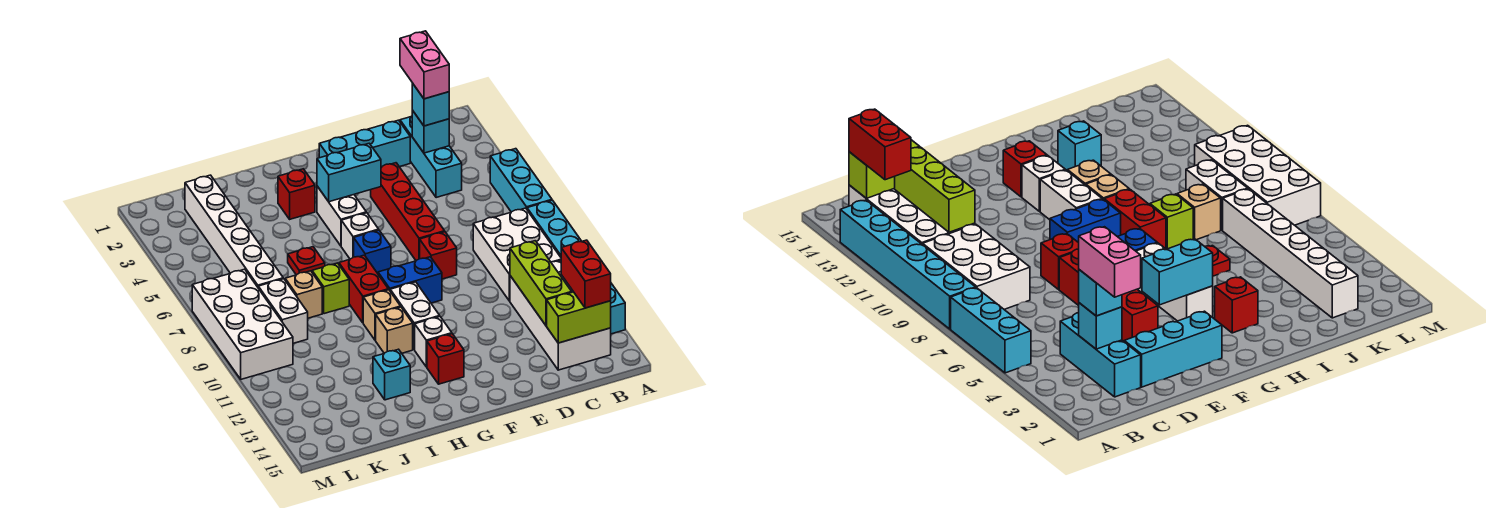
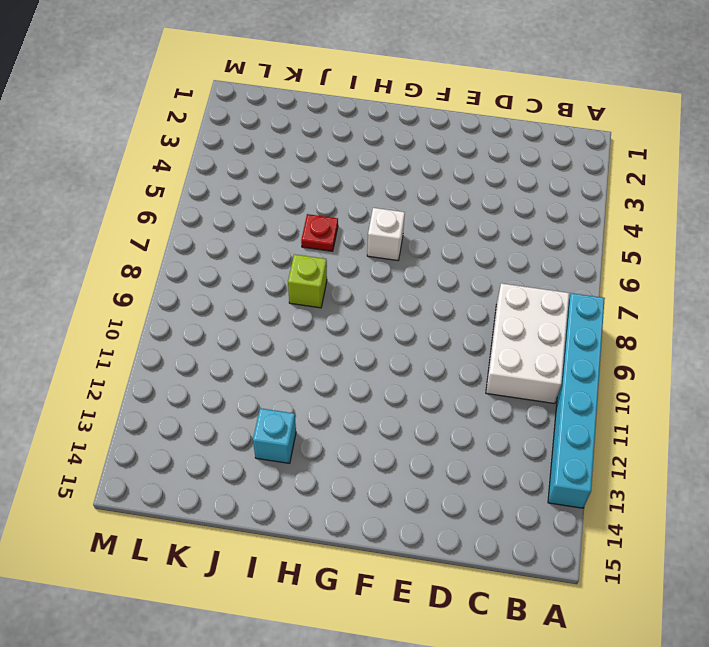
none -> cyan brick A5:A7 level 1
none -> white brick B11:C14 level 1
none -> cyan brick C2:C4 level 1
none -> cyan brick D2:F2 level 1

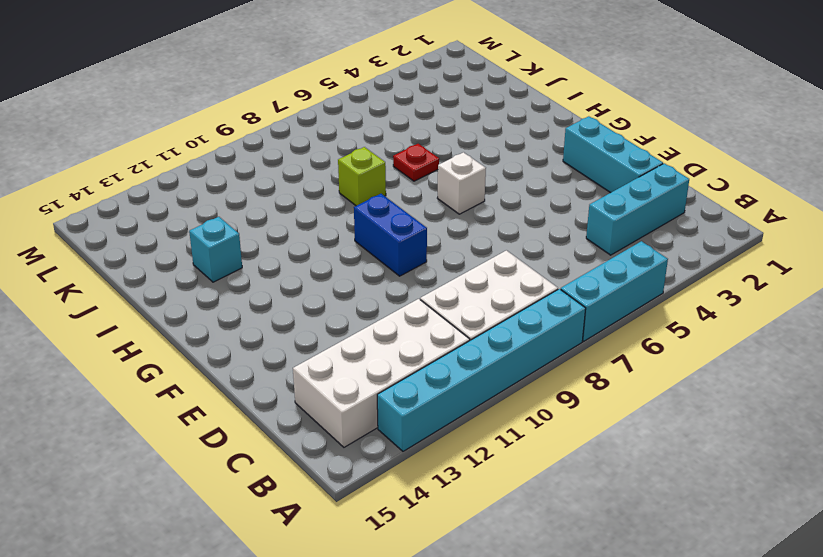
none -> red brick E4:E7 level 1
none -> red brick E8 level 1
none -> white brick G4:G5 level 1
none -> blue brick G7 level 1

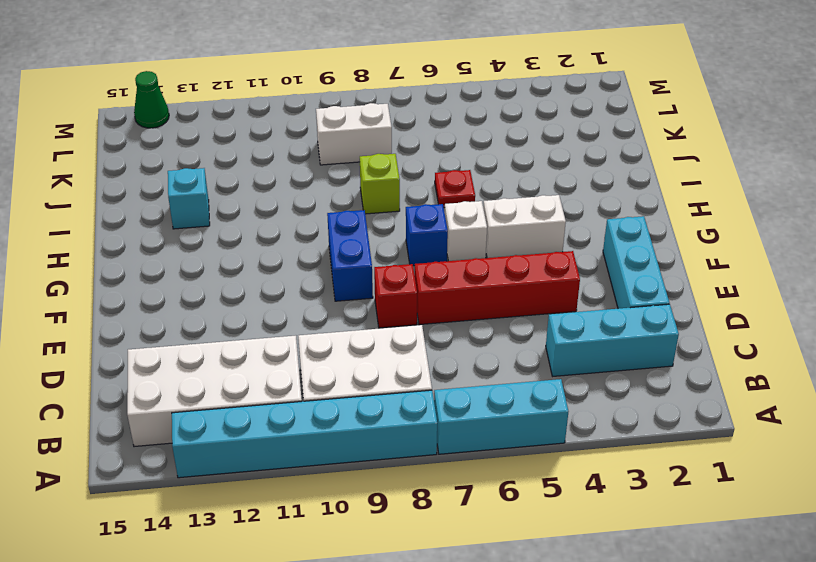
green cone M14 level 1 -> none
none -> white brick G10:G11 level 1
none -> white brick G12 level 1
none -> red brick G13 level 1
none -> red brick H3 level 1

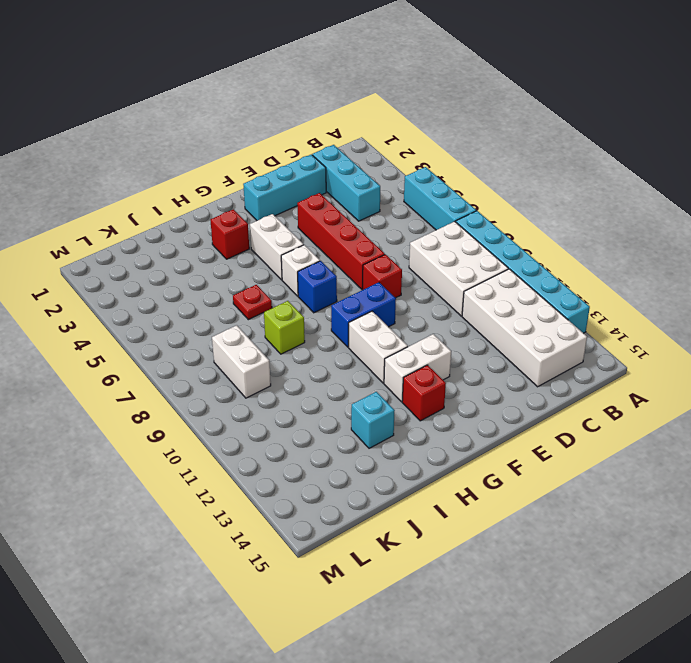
white brick F12:G12 level 1 -> white brick G12 level 1
none -> red brick H8:H9 level 1
none -> tan brick H10 level 1
none -> tan brick H11 level 1
none -> tan brick J8 level 1

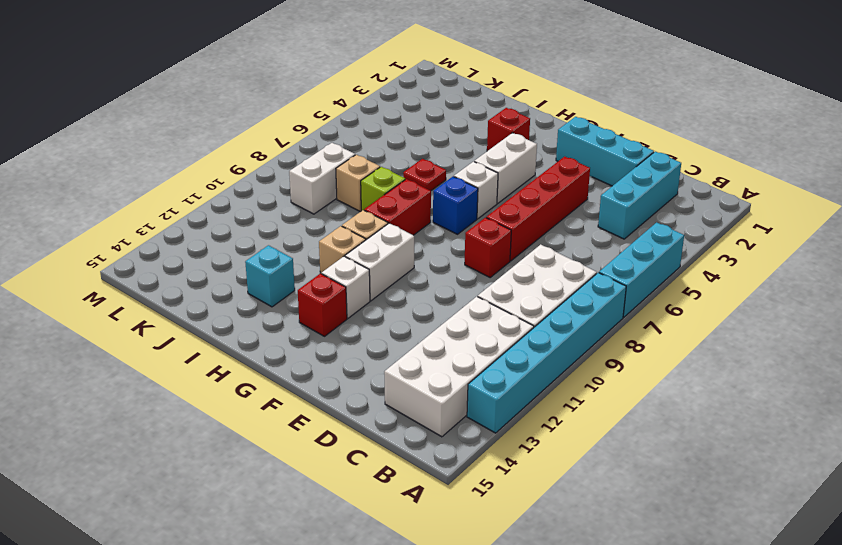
none -> blue brick F9:G9 level 1
none -> white brick K2:K7 level 1
none -> white brick L7:M10 level 1
none -> lime brick B14:C14 level 2

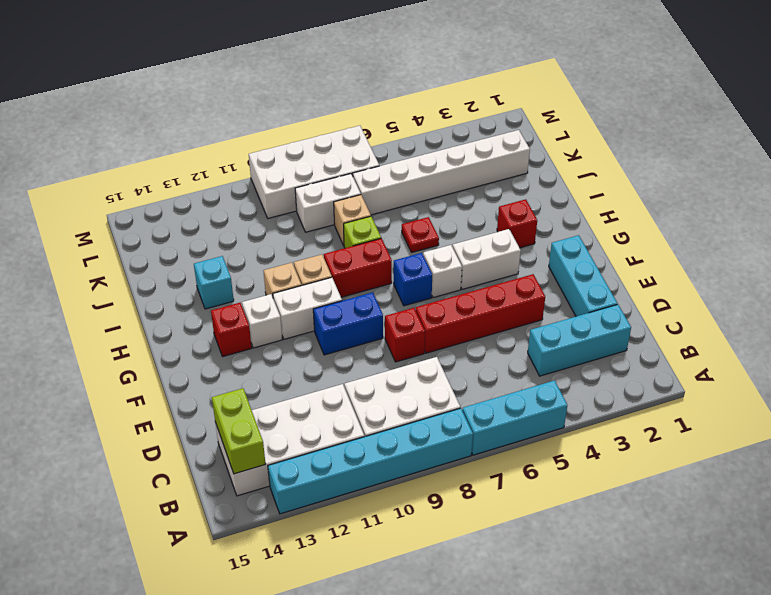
blue brick F9:F10 level 1 -> blue brick F9:G9 level 1
none -> cyan brick C3 level 2
none -> lime brick C11:C13 level 2
none -> cyan brick F4:G4 level 2
none -> red brick B13:B14 level 3

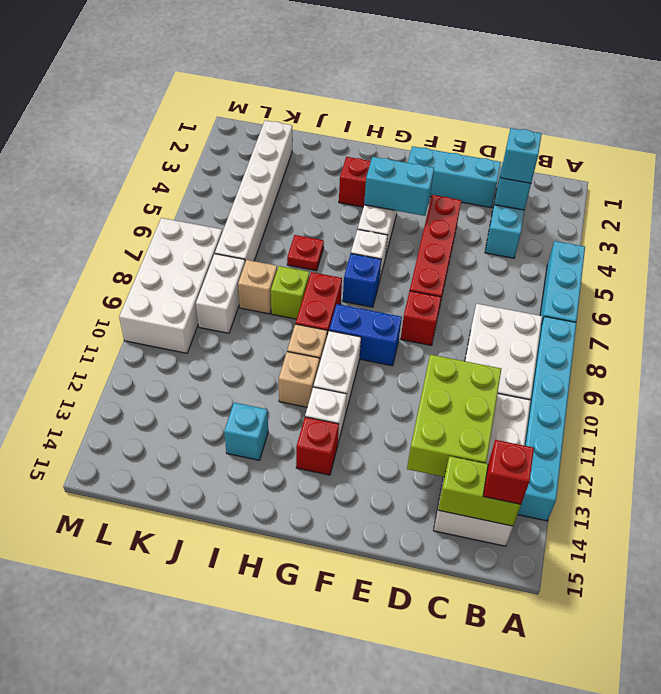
red brick B14 level 3 -> red brick B13:B14 level 3
lime brick C11:D13 level 2 -> lime brick C11:C13 level 2
none -> pink brick C2:C3 level 4

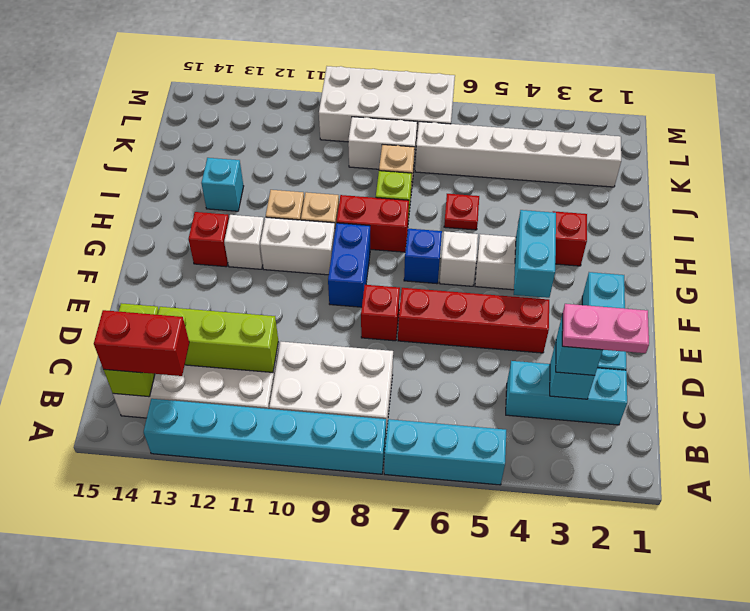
pink plate C2:C3 level 4 -> pink brick C2:C3 level 4

